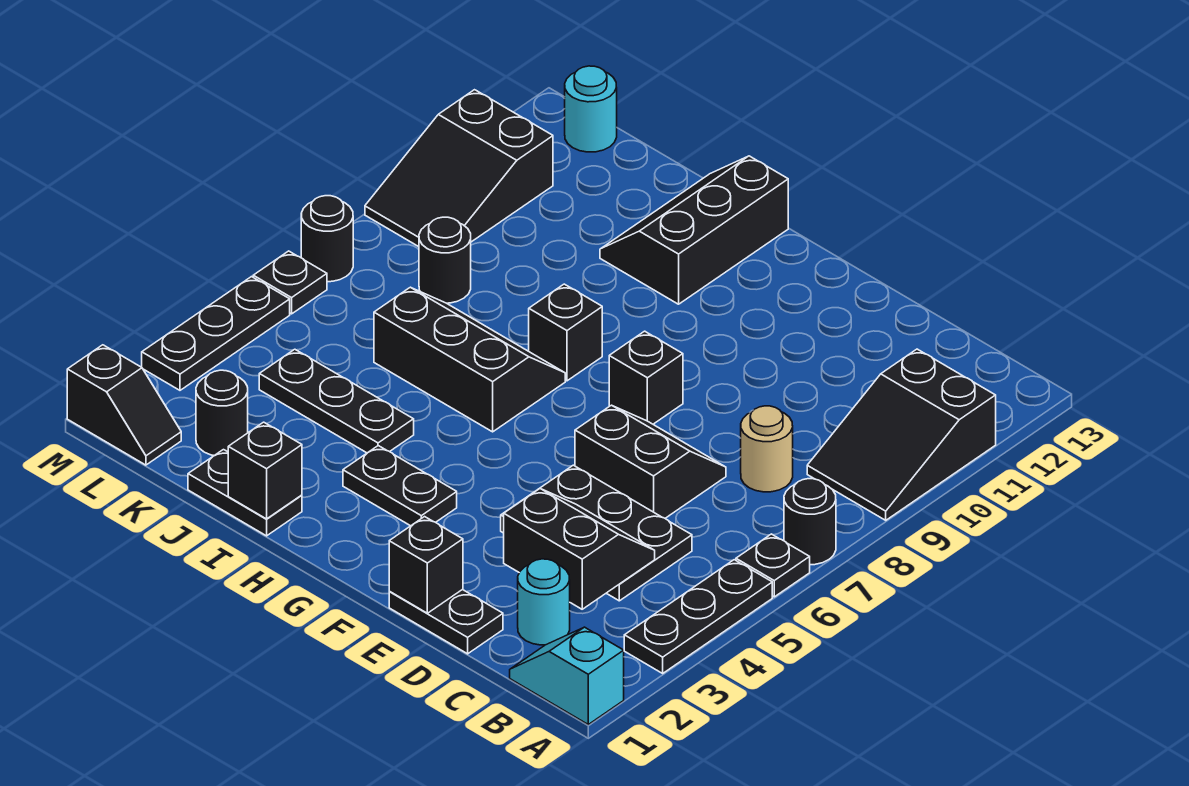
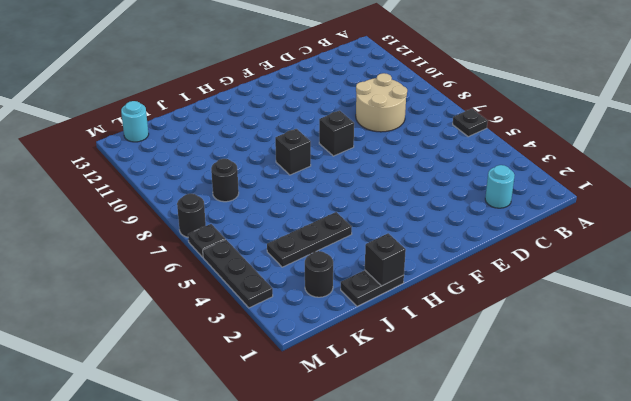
tan round brick C8:D9 level 1 -> tan round brick C8 level 1
none -> cyan slope A1:B1 level 1 top A
none -> black plate A3:A5 level 1
none -> black round brick A7 level 1

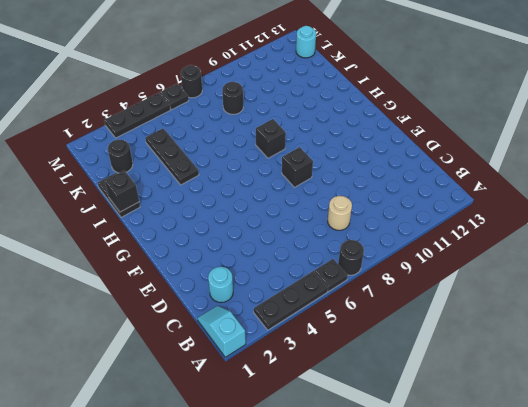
none -> black slope A9:B11 level 1 top 11
none -> black plate C4:E5 level 1
none -> black plate D1:E1 level 1

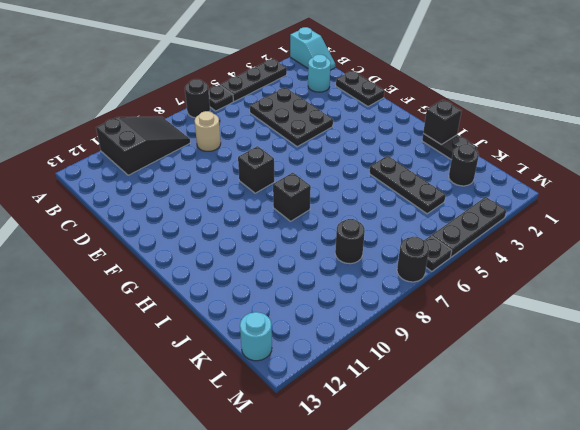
none -> black slope D6:E7 level 1 top 6
none -> black plate G3:H3 level 1
none -> black slope H6:J7 level 1 top 6

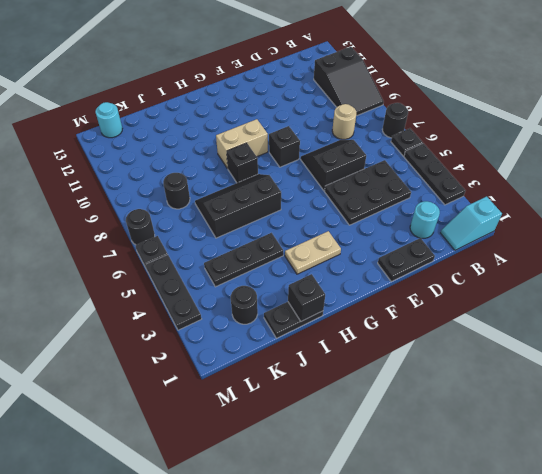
tan plate G3:H3 level 1 -> black plate G3:H3 level 1
tan brick G9:H9 level 1 -> none
none -> black slope H11:I13 level 1 top H
none -> black slope L1:M1 level 1 top M
none -> black slope L9:M11 level 1 top 11

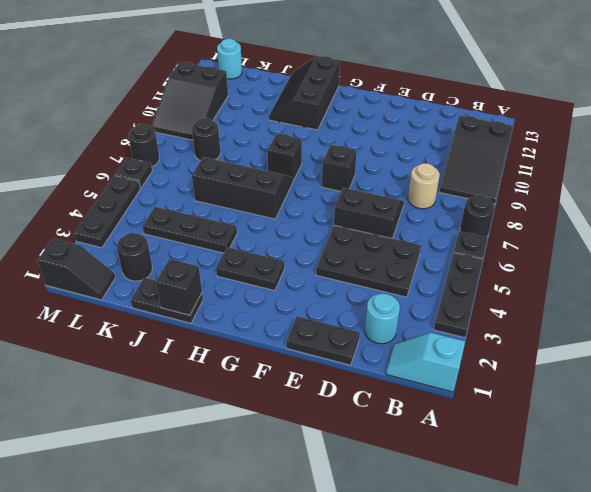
none -> black slope C3:D4 level 2 top 3
none -> black brick E1 level 2

